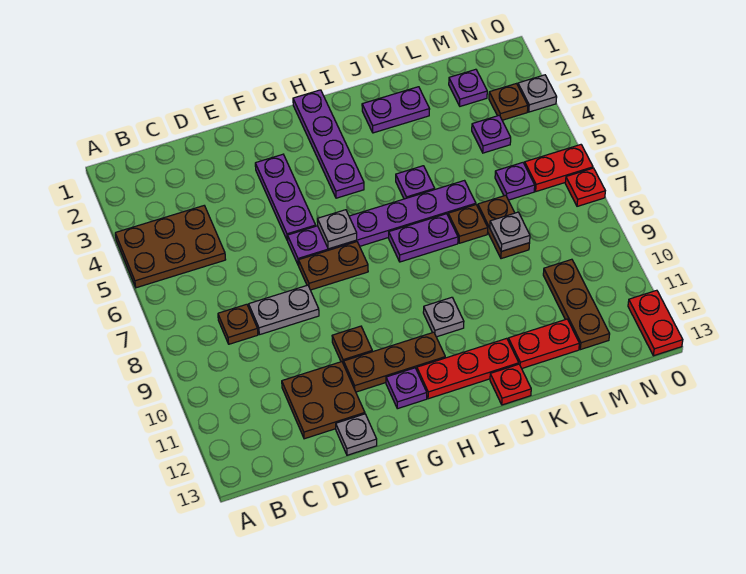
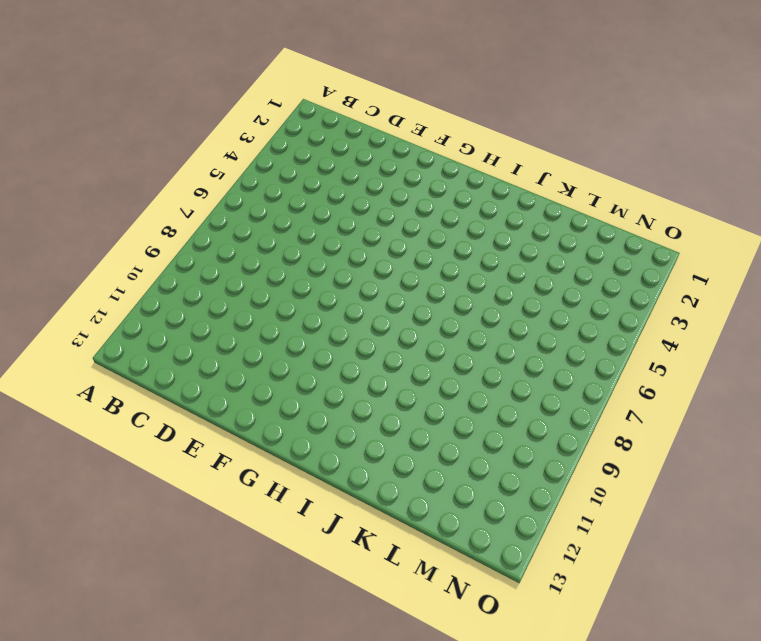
none -> brown plate A4:C5 level 1
none -> brown plate C8 level 1
none -> grey plate D8:E8 level 1
none -> brown plate D11:E12 level 1

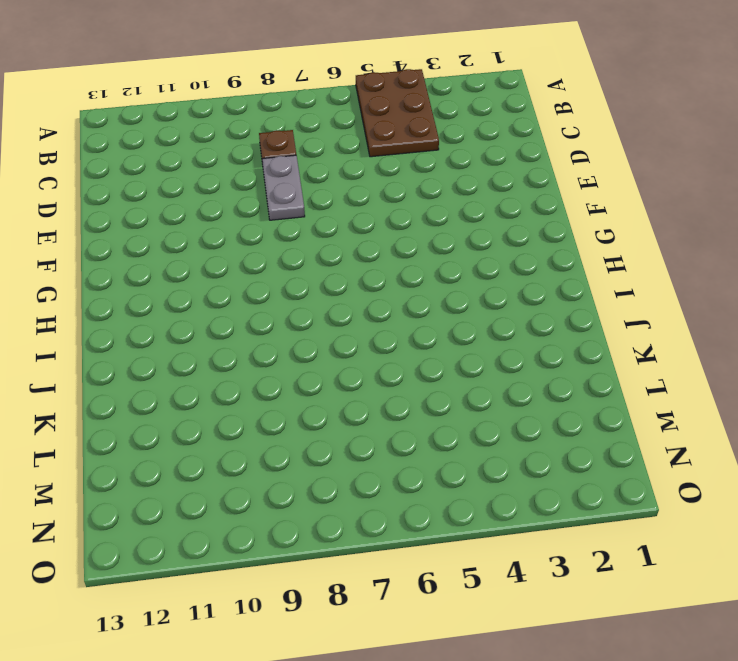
none -> brown plate D11:E12 level 1
none -> grey plate E13 level 1
none -> purple plate F3:F5 level 1
none -> purple plate F6:K6 level 1

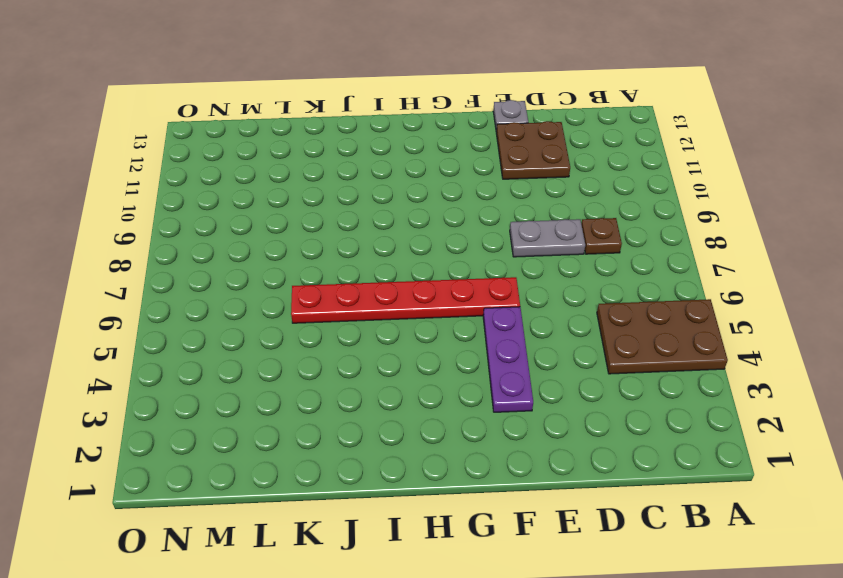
red plate F6:K6 level 1 -> purple plate F6:K6 level 1
none -> brown plate F7:G7 level 1
none -> brown plate F10 level 1
none -> brown plate F11:H11 level 1
none -> purple plate G12 level 1

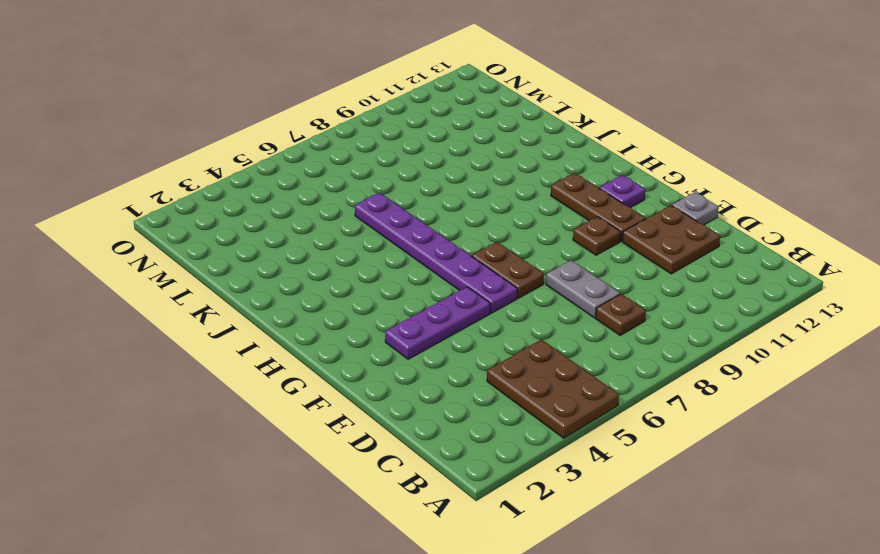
none -> purple plate H1:H4 level 1
none -> red plate H12:J12 level 1
none -> purple plate I7:J7 level 1
none -> grey plate I10 level 1

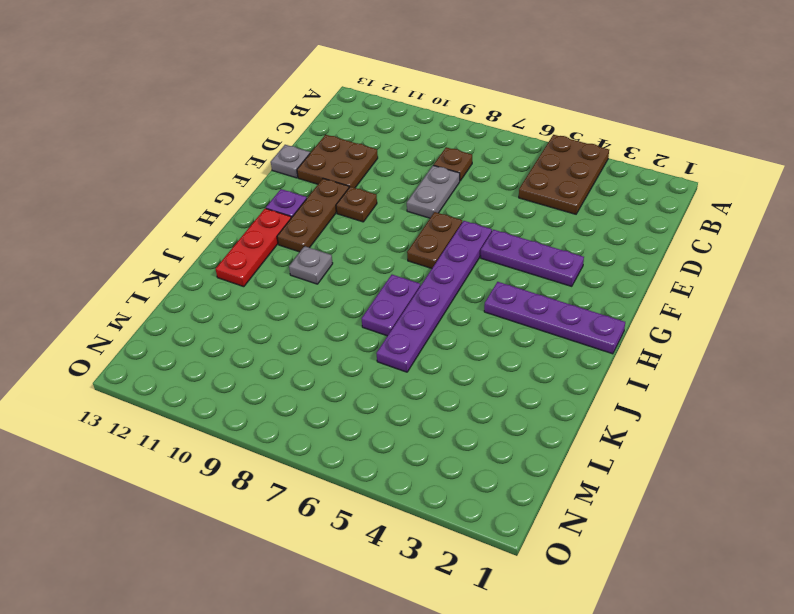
none -> purple plate J2:K2 level 1
none -> purple plate J5 level 1
none -> red plate J13 level 1
none -> brown plate K7 level 1

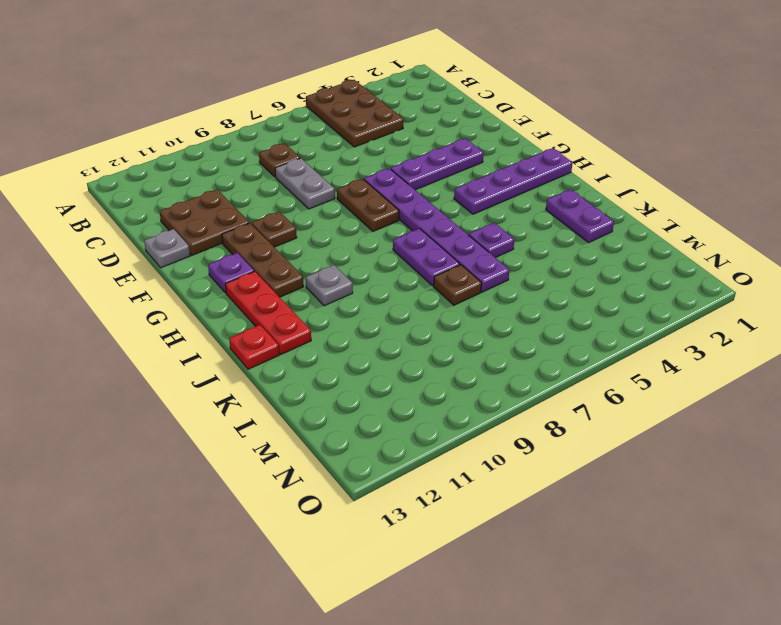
none -> red plate K12:L12 level 1
none -> brown plate L7:L8 level 1
none -> purple plate M2 level 1
none -> purple plate M4 level 1

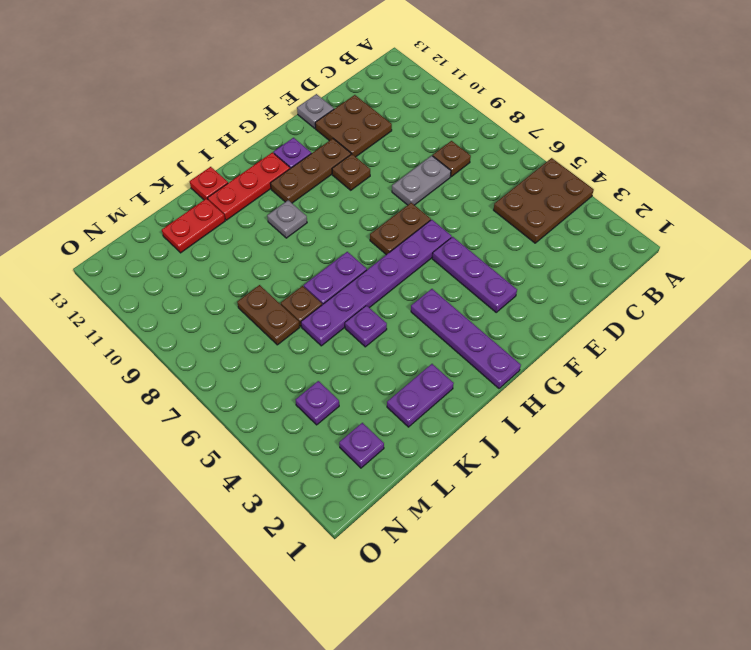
none -> purple plate M6 level 1
none -> brown plate M10:M12 level 1
none -> brown plate N3 level 1
none -> red plate N6:O6 level 1

